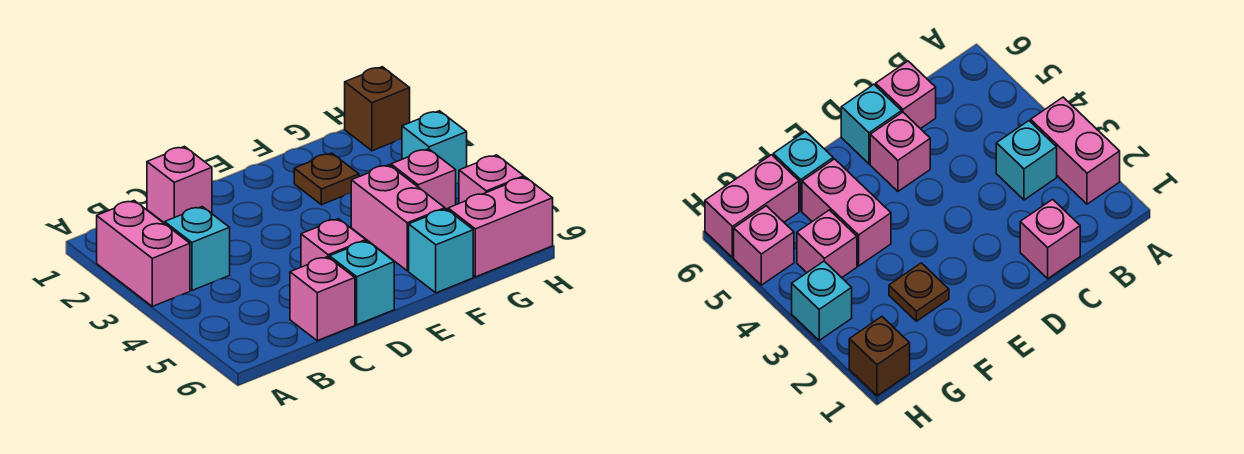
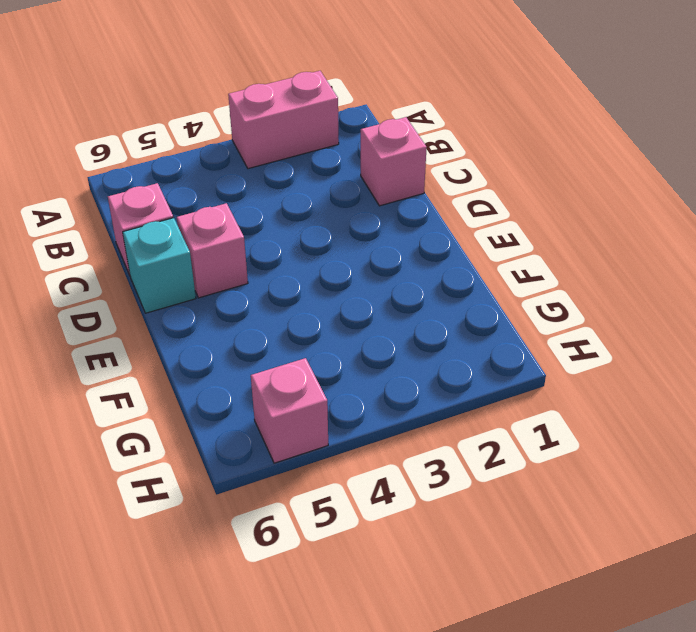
none -> cyan brick B3 level 1
none -> brown plate F2 level 1
none -> pink brick F4:F5 level 1

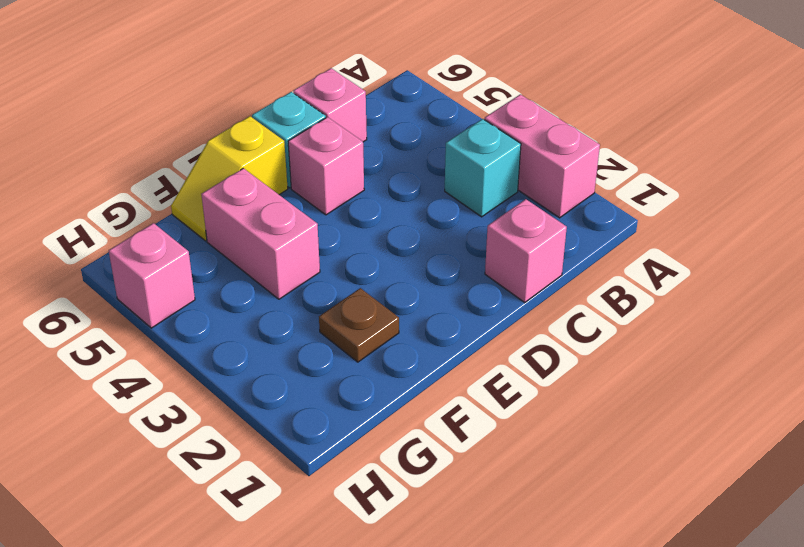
yellow slope E6:F6 level 1 top E -> cyan brick F6 level 1
none -> pink brick G4 level 1
none -> pink brick G6:H6 level 1
none -> brown brick H1 level 1

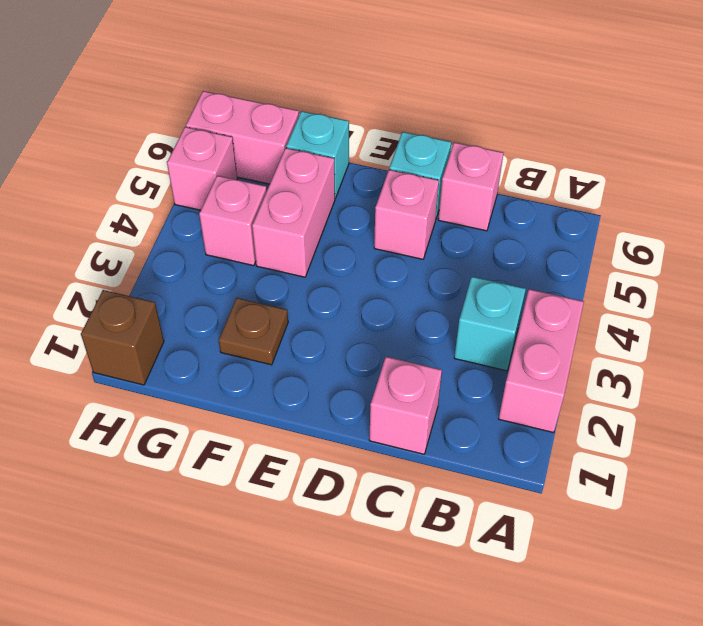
none -> cyan brick H3 level 1

